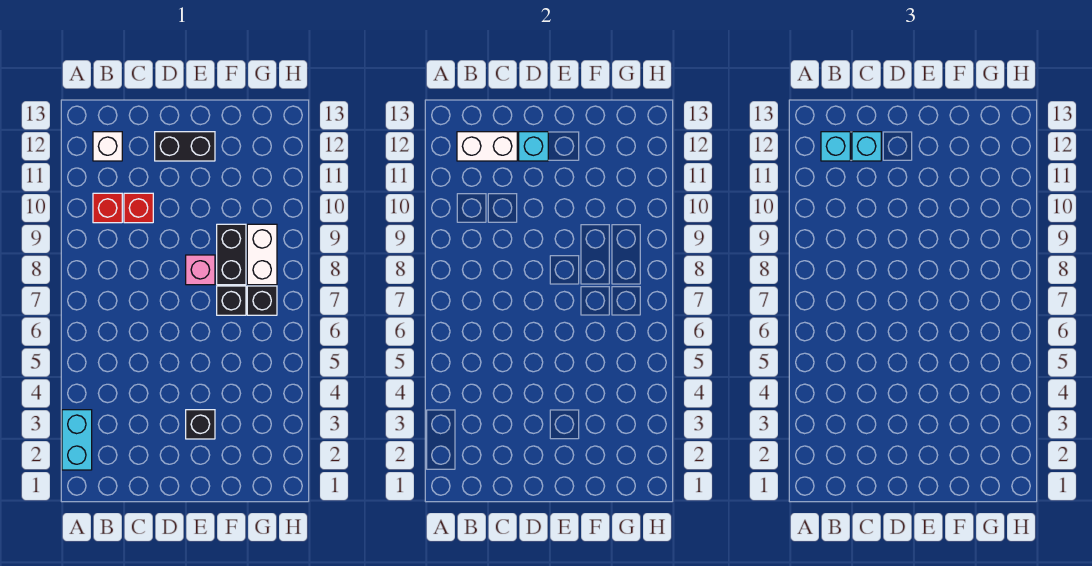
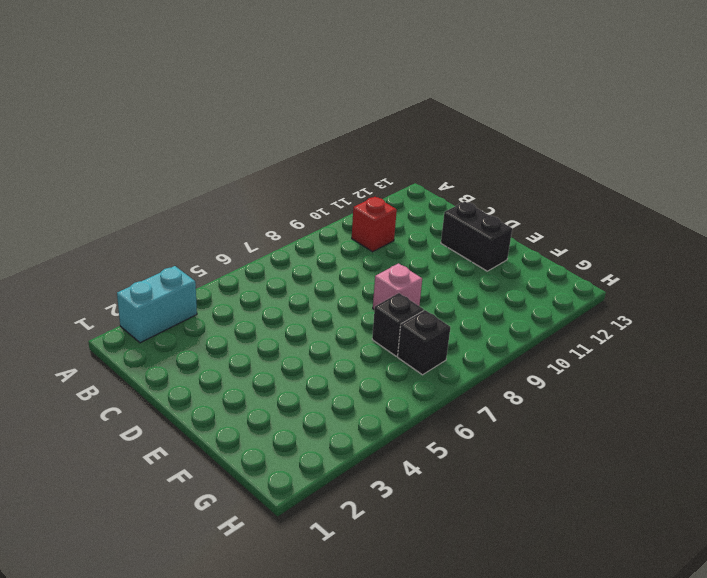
none -> white brick B12 level 1
none -> red brick C10 level 1
none -> black brick E3 level 1

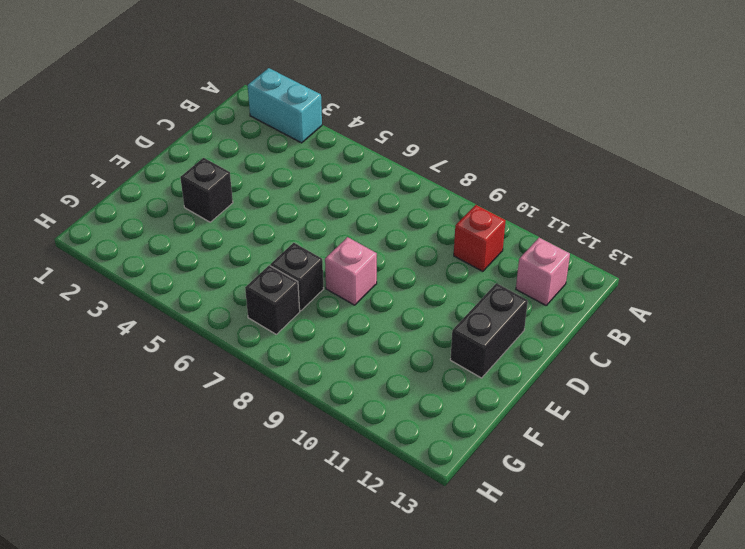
pink brick B12 level 1 -> white brick B12 level 1
none -> red brick C10 level 1
none -> black brick F8:F9 level 1
none -> white brick G8:G9 level 1

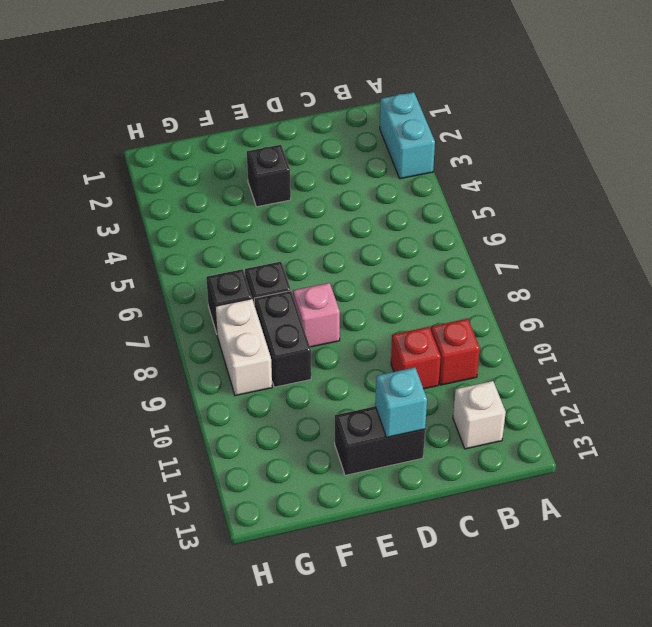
none -> white brick B12:C12 level 2
none -> cyan brick B12 level 3
none -> cyan brick C12 level 3

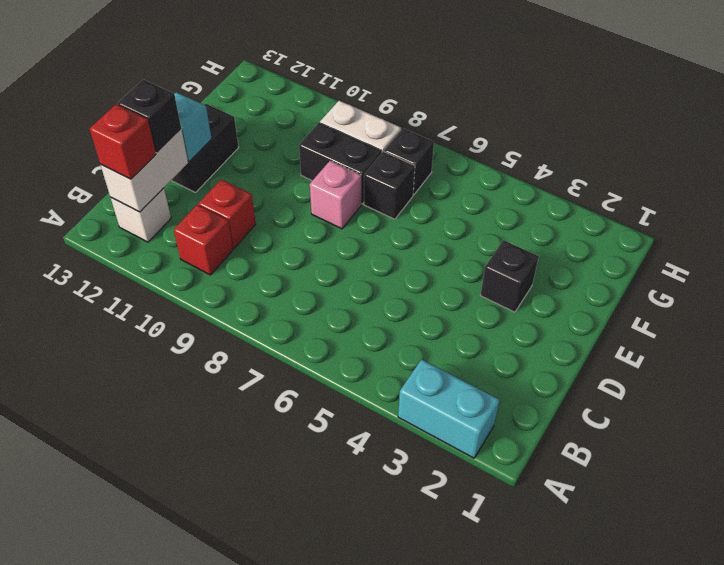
red brick B12 level 3 -> cyan brick B12 level 3
black brick C12 level 3 -> cyan brick C12 level 3

